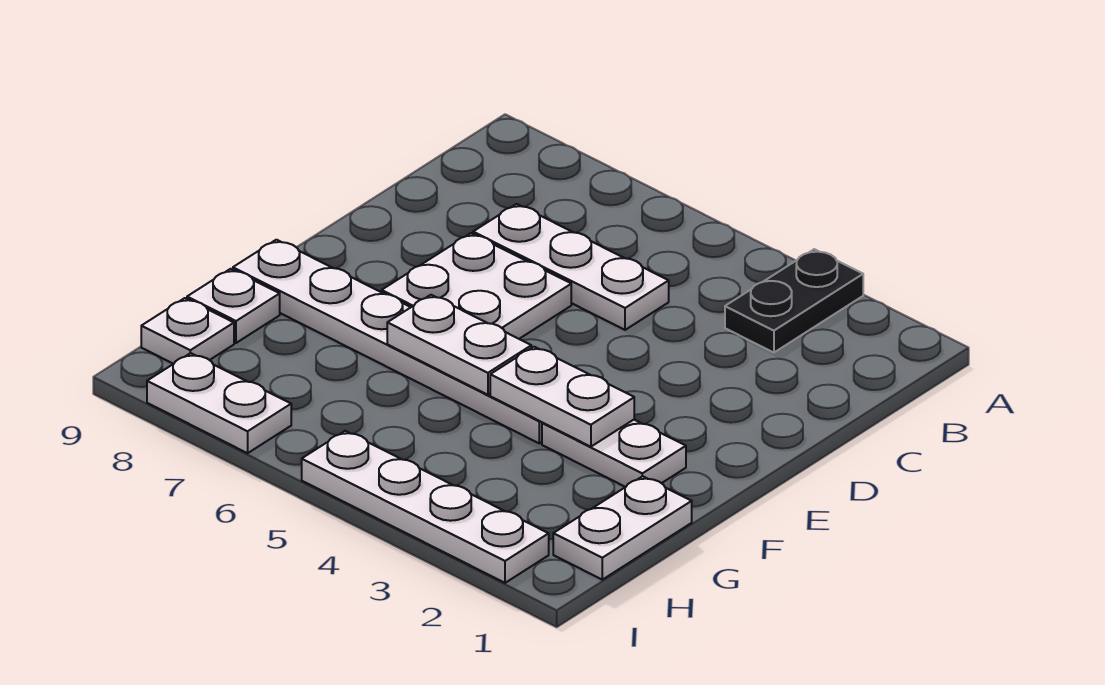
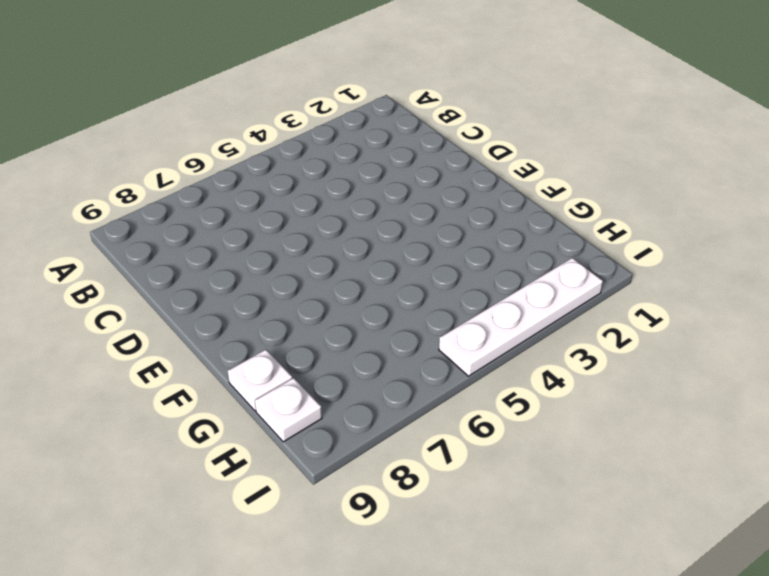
none -> black plate A3:B3 level 1
none -> white plate C5:C7 level 1
none -> white plate D6:E7 level 1

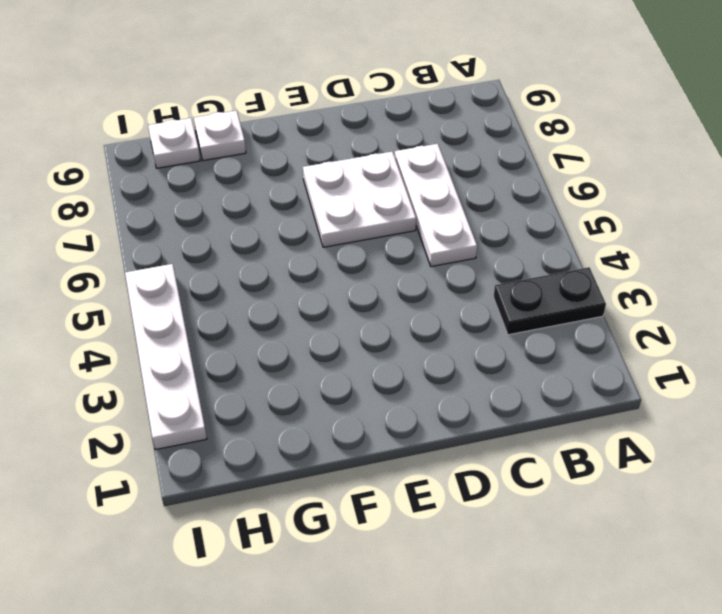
none -> white plate F2:F3 level 1
none -> white plate F4:F9 level 1
none -> white plate G1:H1 level 1

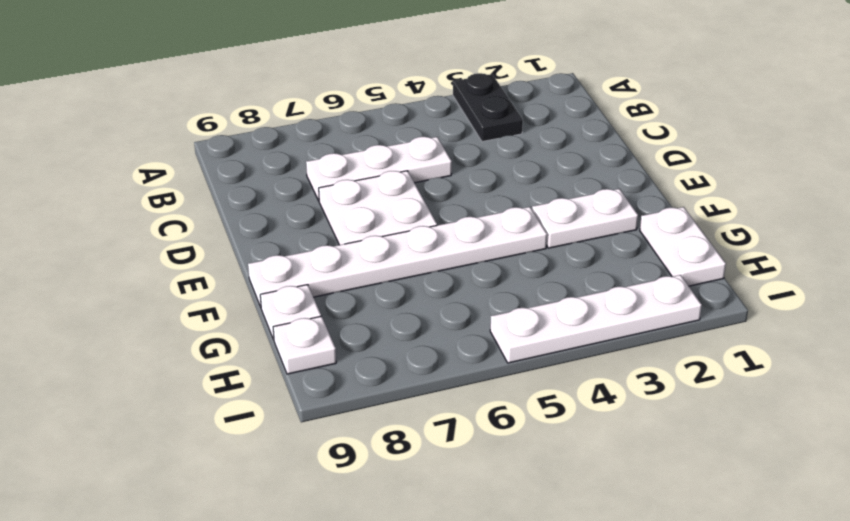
none -> white plate I7:I8 level 1
none -> white plate F3:F4 level 2
none -> white plate F5:F6 level 2

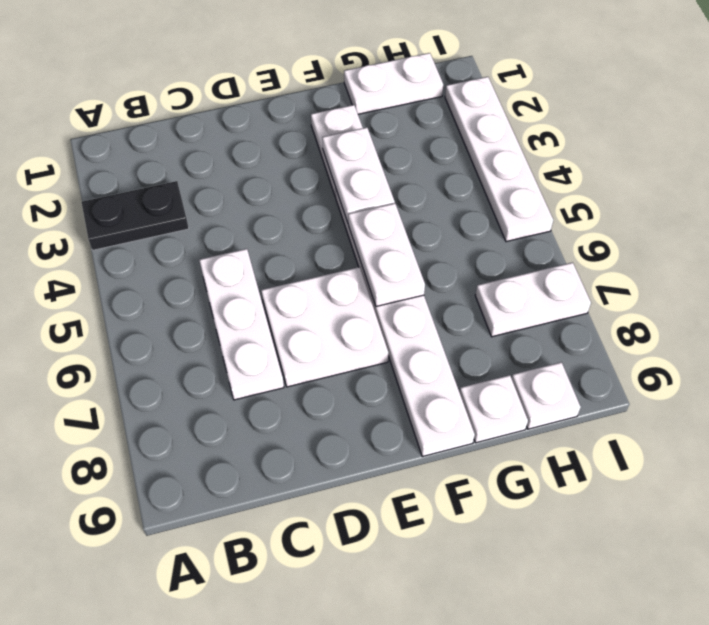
white plate H7:I7 level 1 -> white plate I7:I8 level 1

